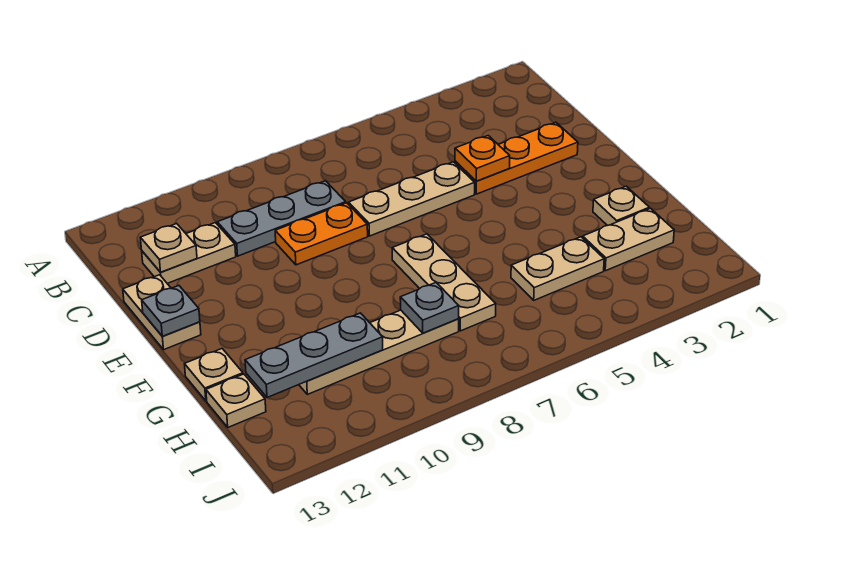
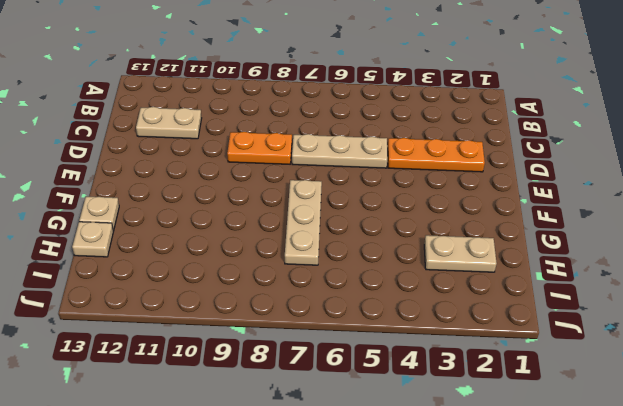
none -> grey plate C8:C10 level 1
none -> tan plate D13:E13 level 1
none -> tan plate G2 level 1

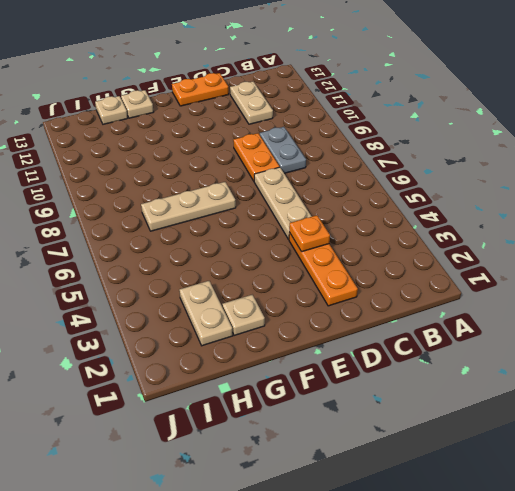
grey plate C8:C9 level 1 -> grey plate C8:C10 level 1
orange plate D13:E13 level 1 -> tan plate D13:E13 level 1
none -> tan plate H4:H5 level 1
none -> tan plate H8:H11 level 1
none -> tan plate C12 level 2

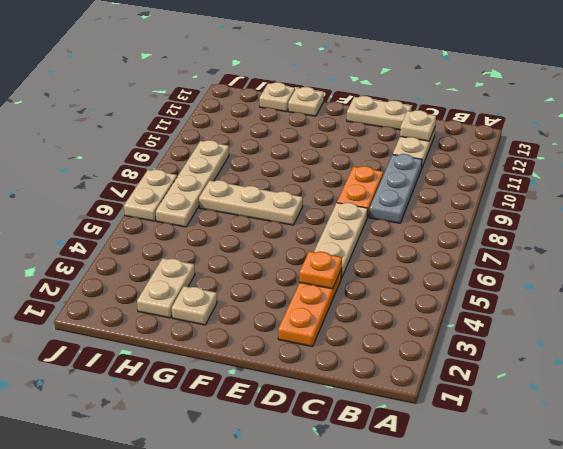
tan plate I6:I9 level 1 -> tan plate H8:H11 level 1
tan plate J6:J7 level 1 -> tan plate H4:H5 level 1
none -> grey plate E13 level 2
none -> grey plate H8 level 2
none -> grey plate H10:H12 level 2

